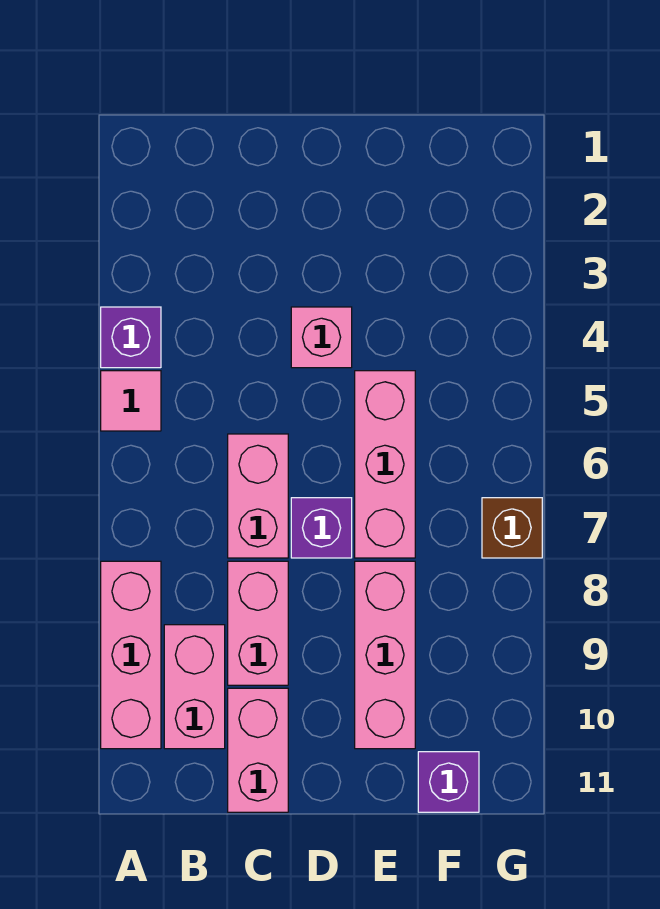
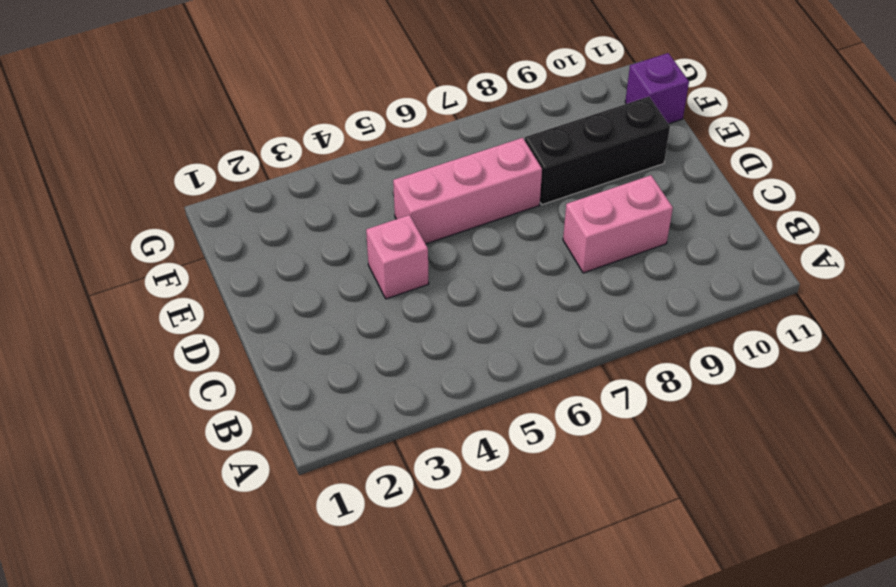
black brick E8:E10 level 1 -> pink brick E8:E10 level 1
none -> purple brick A4 level 1
none -> pink tile A5 level 1
none -> pink brick A8:A10 level 1

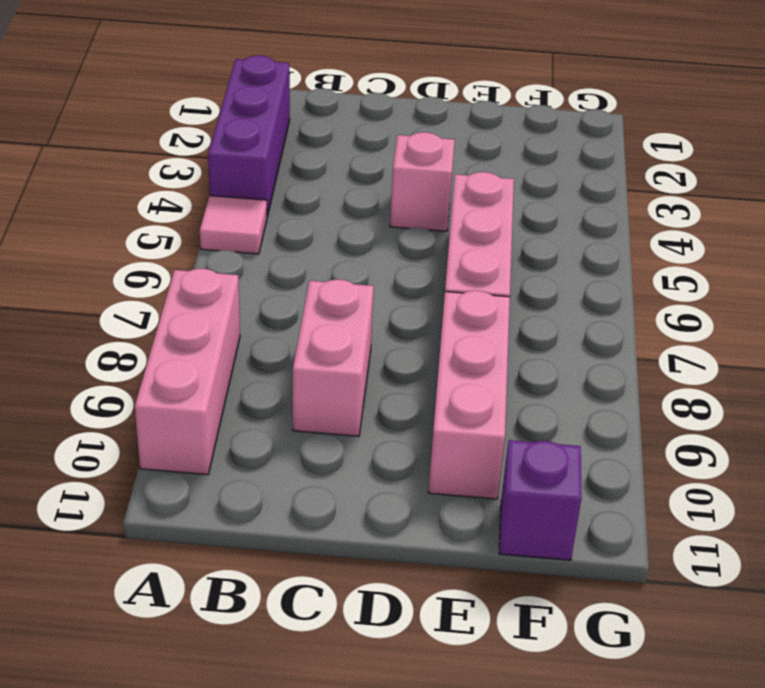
purple brick A2:A4 level 1 -> purple brick A4 level 1
none -> pink brick B9:B10 level 1
none -> pink brick C6:C7 level 1
none -> pink brick C10:C11 level 1

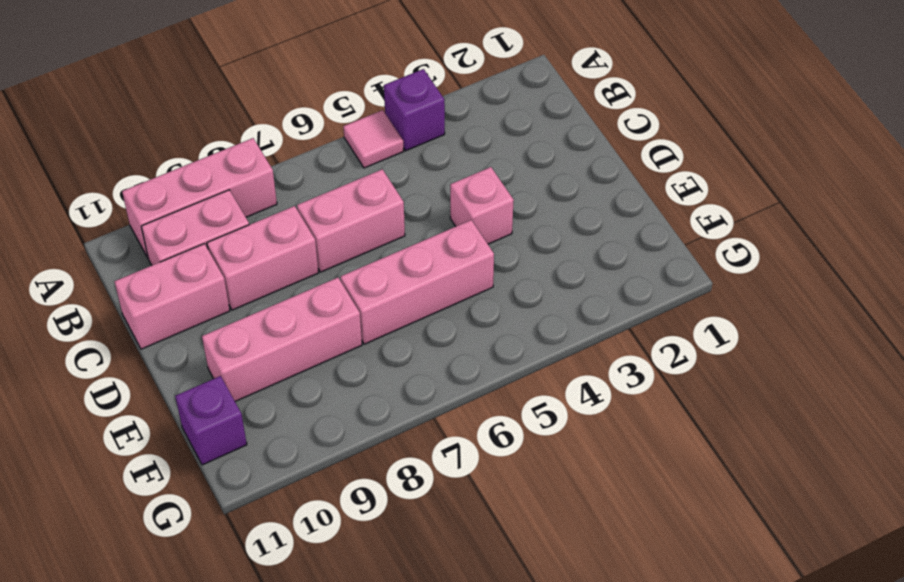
none -> purple brick D7 level 1
none -> brown brick G7 level 1

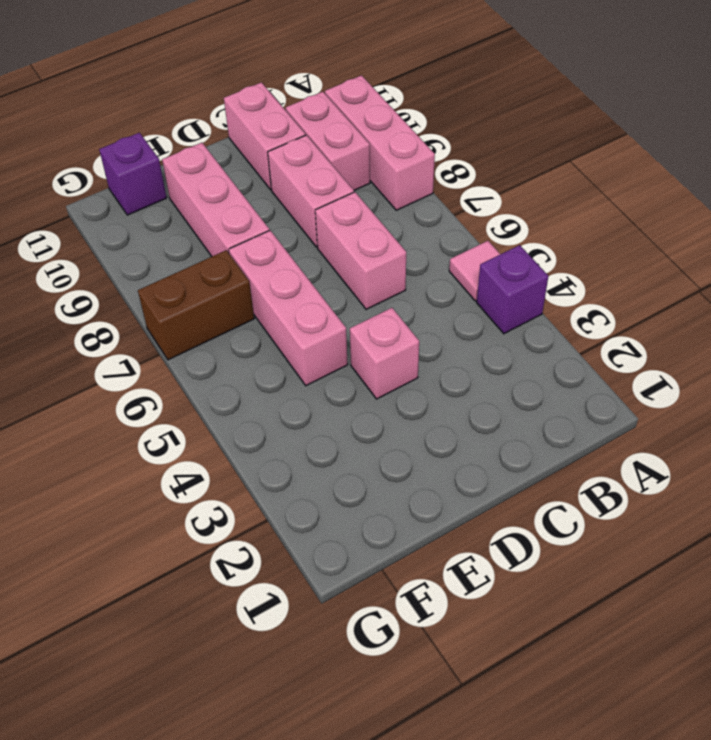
brown brick F7:G7 level 1 -> brown brick G7 level 1
none -> purple brick D7 level 1

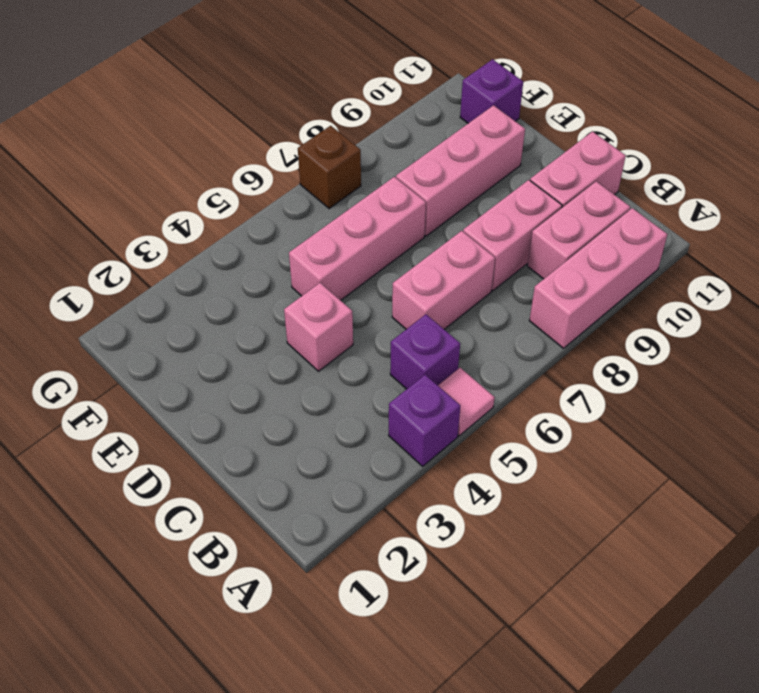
purple brick B5 level 1 -> purple brick D7 level 1

